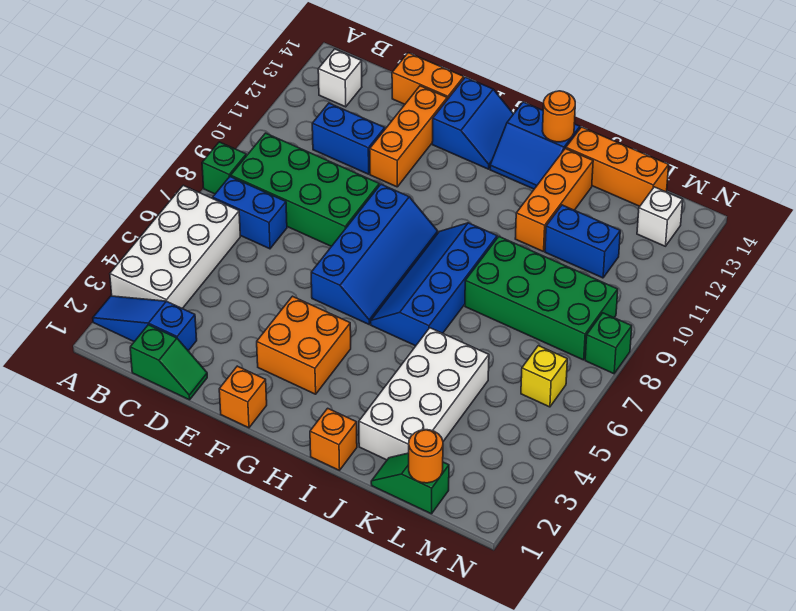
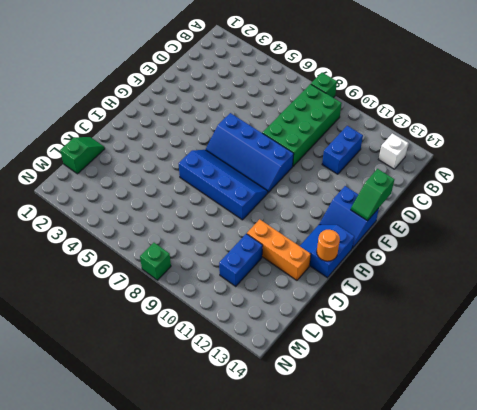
green slope E14:F14 level 2 top E -> green slope C1:D1 level 1 top C
none -> blue slope A2:C2 level 1 top C
none -> white brick A3:B6 level 1
none -> blue brick B7:C7 level 1

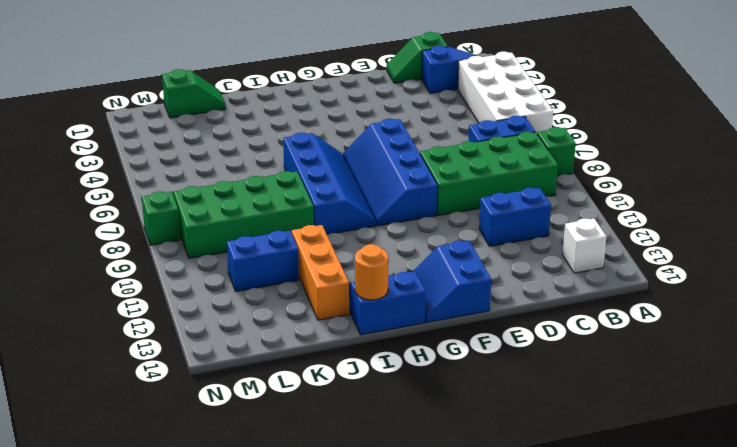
none -> orange brick D14:E14 level 1
none -> orange brick E11:E13 level 1
none -> orange brick F1 level 1

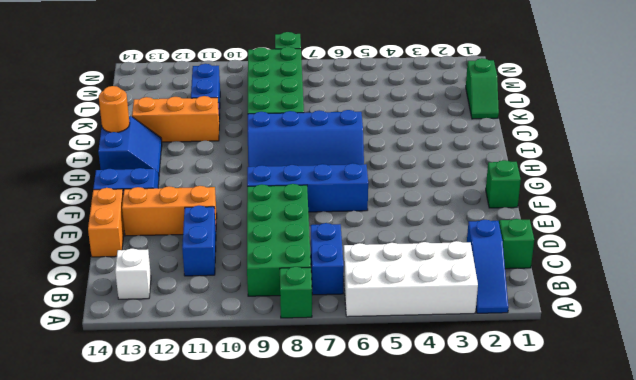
green brick F1 level 1 -> orange brick F1 level 1
none -> orange brick F3:G4 level 1
none -> orange brick I1 level 1
none -> white brick J2:K5 level 1

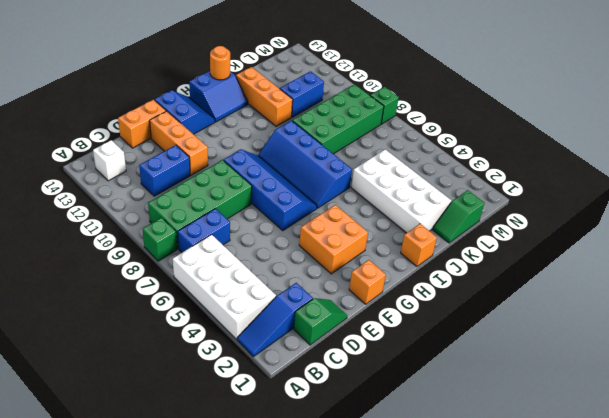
none -> orange brick J14:L14 level 1
none -> yellow brick M6 level 1
none -> white brick M13 level 1

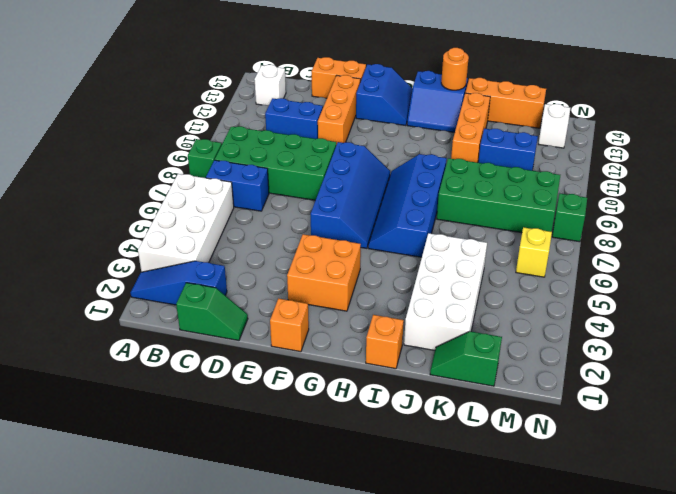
none -> orange round brick L1 level 2

